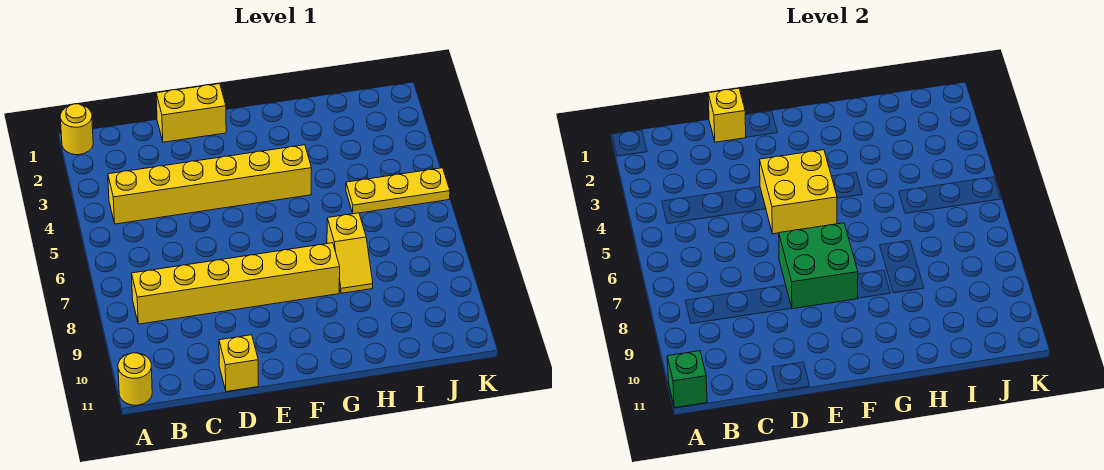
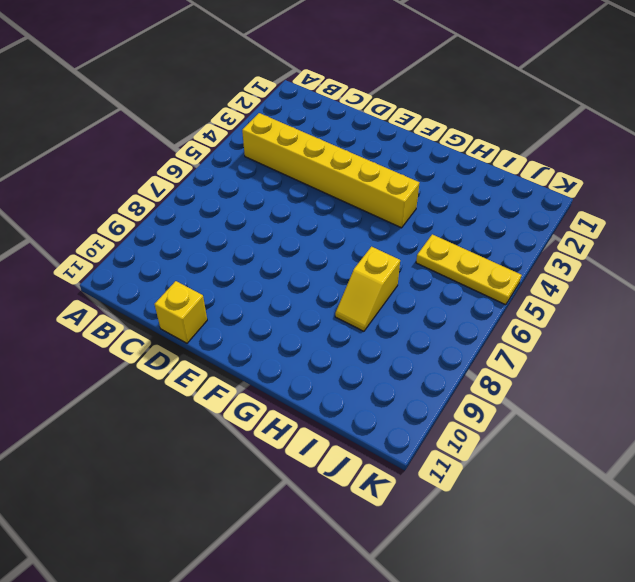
none -> yellow round brick A1 level 1
none -> yellow round brick A11 level 1
none -> yellow brick B8:G8 level 1

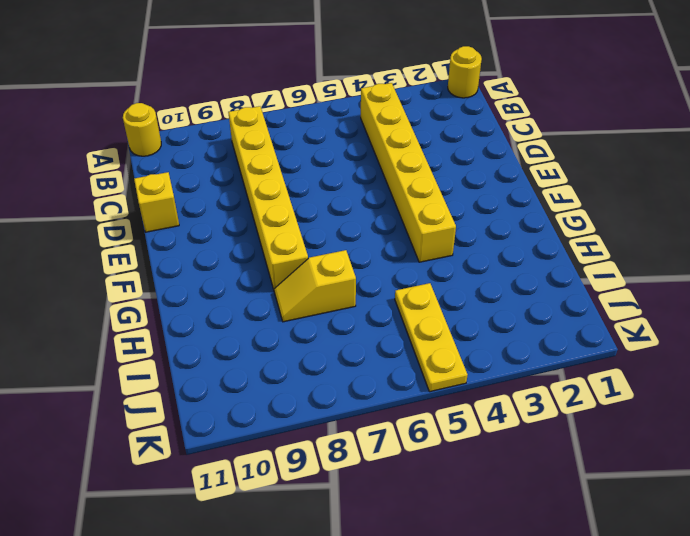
none -> yellow brick D1:E1 level 1
none -> green brick A11 level 2
none -> yellow brick D1 level 2

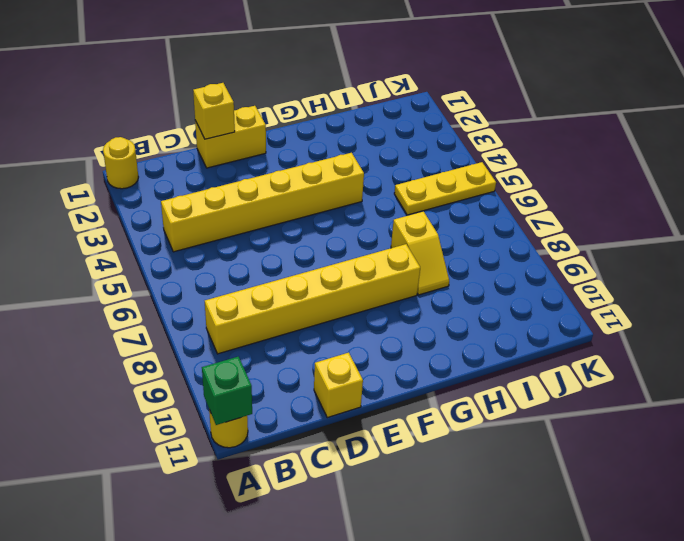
none -> yellow brick E4:F5 level 2
none -> green brick E7:F8 level 2

